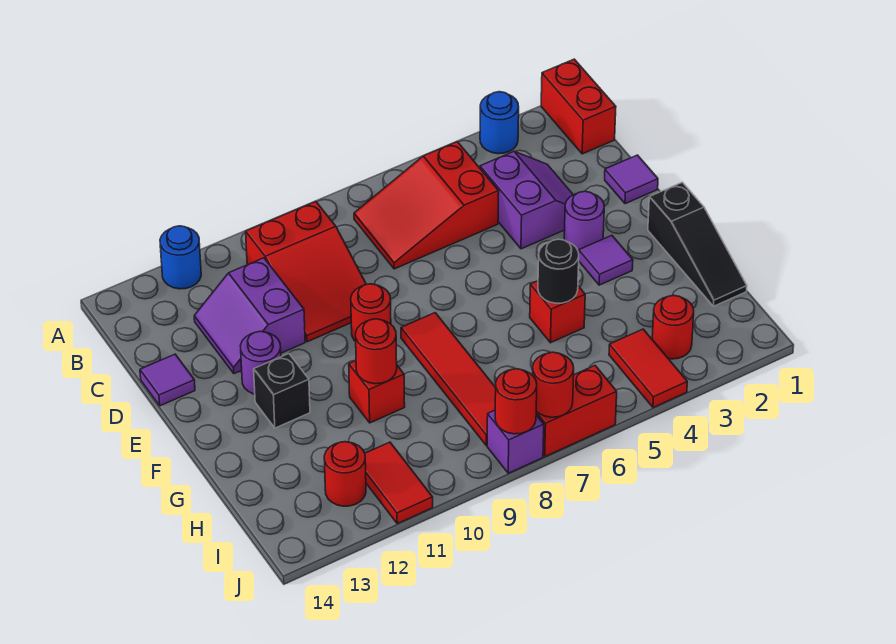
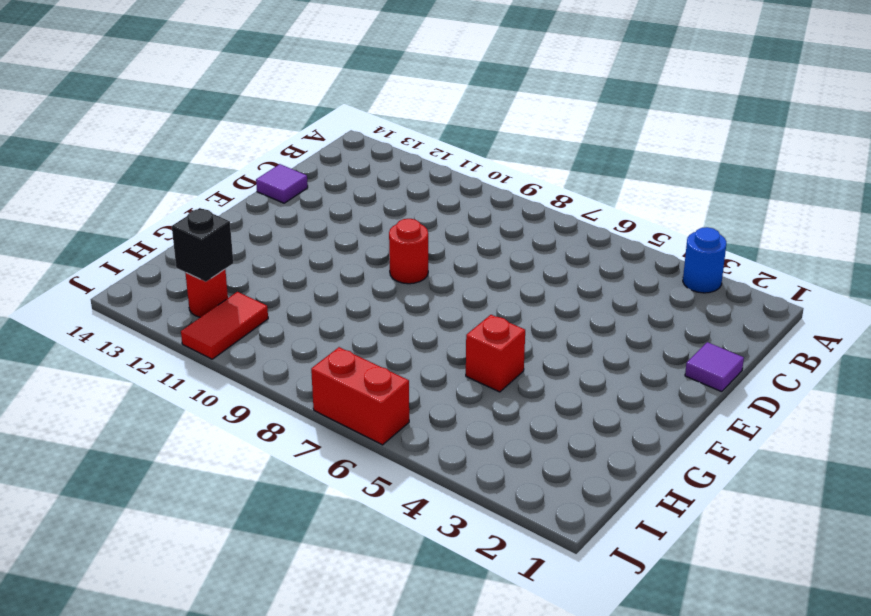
black brick I12 level 2 -> black brick F12 level 1
none -> red brick A1:B1 level 1
none -> blue round brick A12 level 1
none -> red slope B5:C7 level 1 top 5

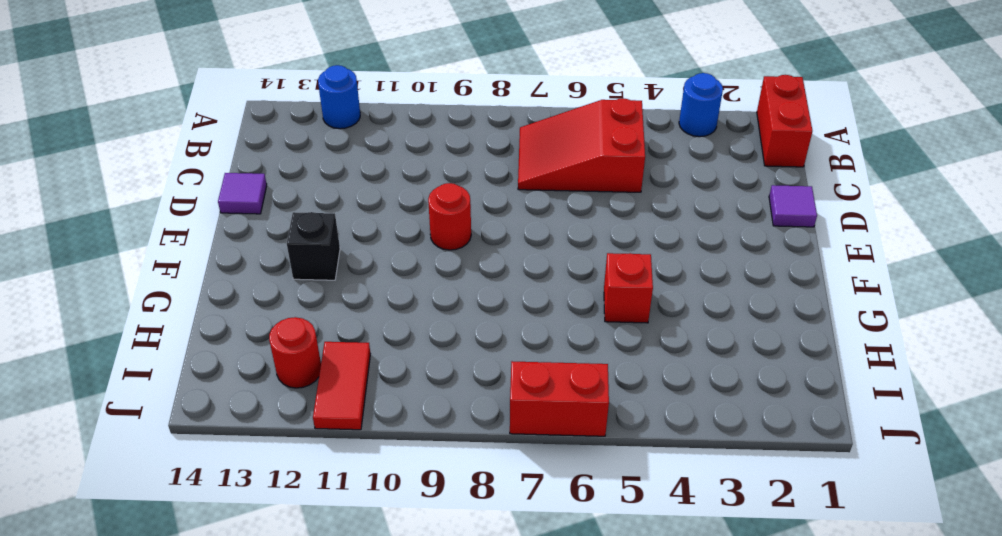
none -> red slope B9:D10 level 1 top B
none -> purple slope C3:D4 level 1 top 4
none -> purple slope C11:D12 level 1 top 11

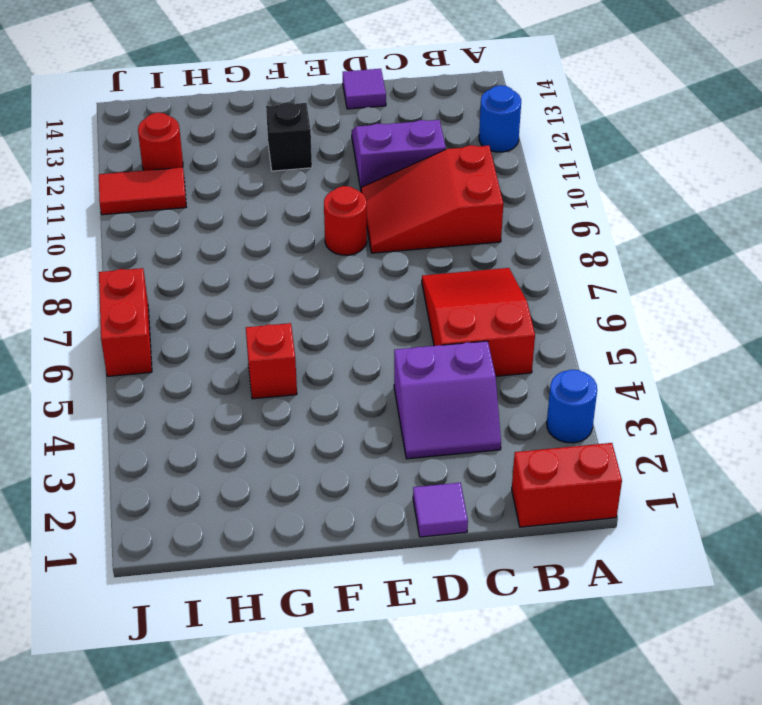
none -> purple round brick E3 level 1
none -> purple round brick E12 level 1
none -> black slope F1:H1 level 1 top F

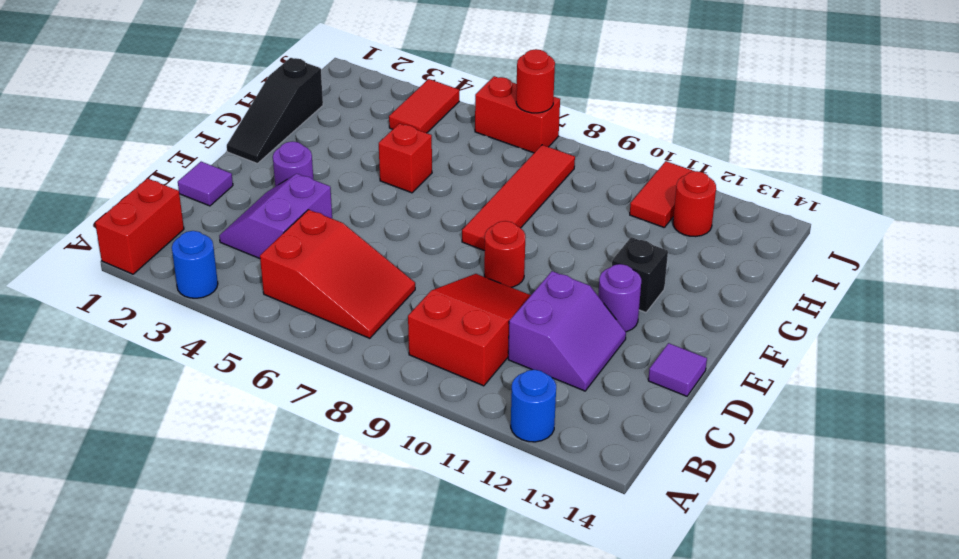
black slope F1:H1 level 1 top H -> black slope F1:H1 level 1 top F
none -> purple tile F3 level 1
none -> red brick G10 level 1
none -> red round brick I3 level 1

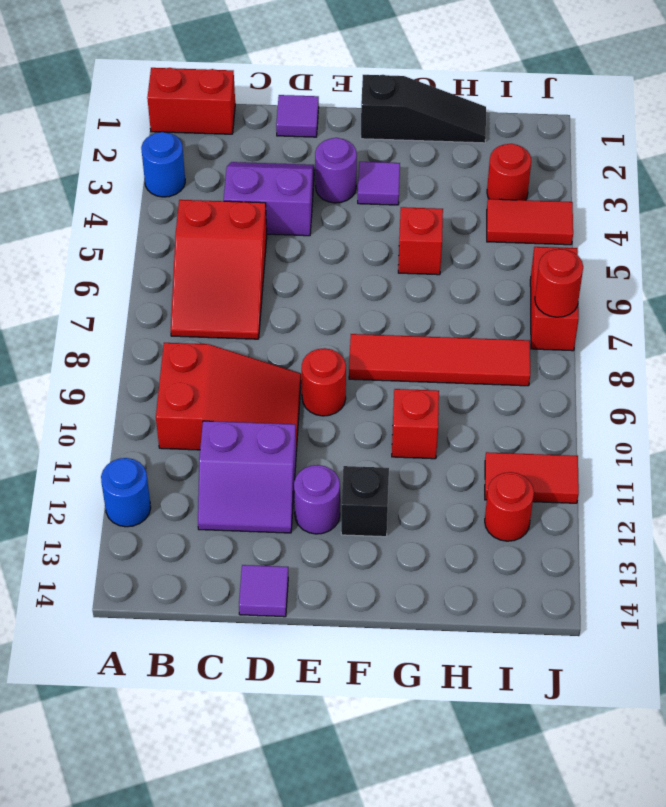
none -> purple brick J8 level 1
none -> black round brick G5 level 2
none -> red round brick G10 level 2

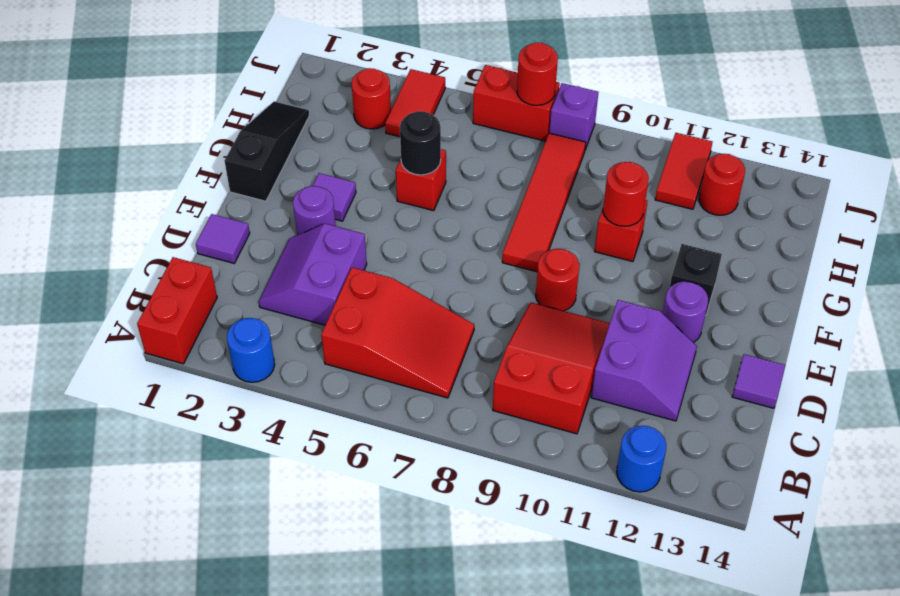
none -> red round brick J8 level 2

